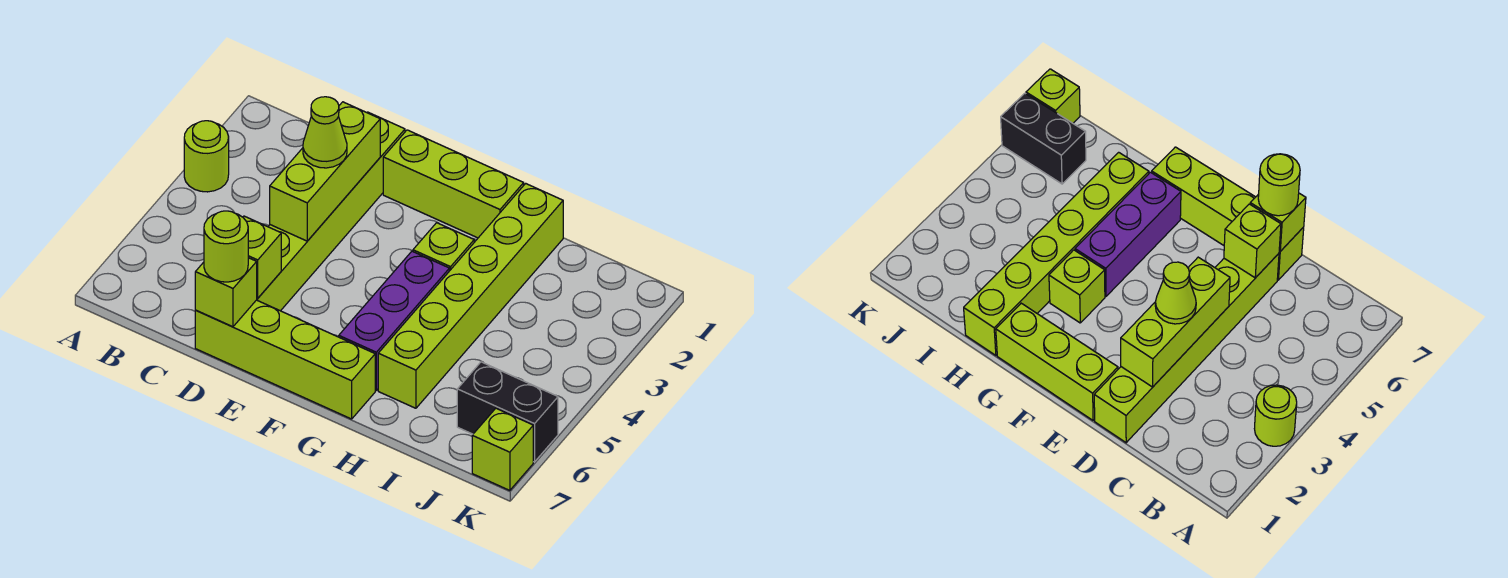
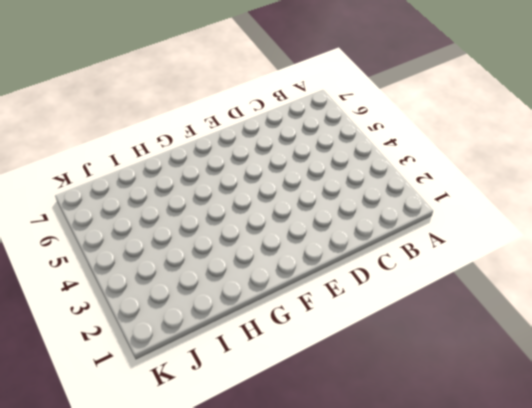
none -> lime round brick A3 level 1
none -> lime brick D1:D6 level 1
none -> lime brick D7:G7 level 1

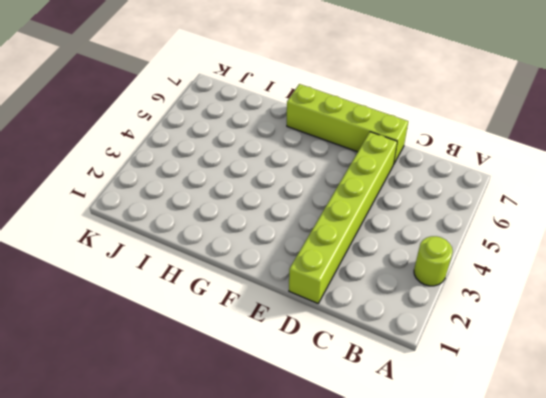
none -> lime brick E1:G1 level 1
none -> lime brick G3 level 1
none -> purple brick G4:G6 level 1

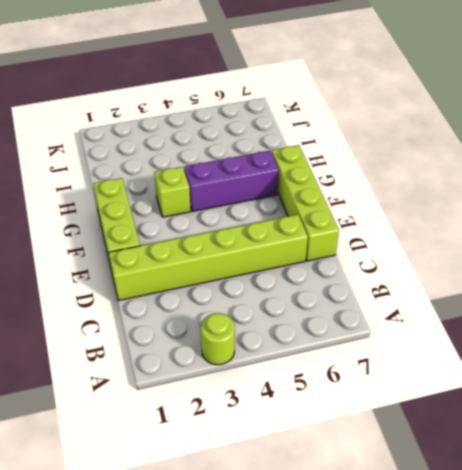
none -> lime brick H1:H6 level 1
none -> black brick J6:K6 level 1
none -> lime brick K7 level 1

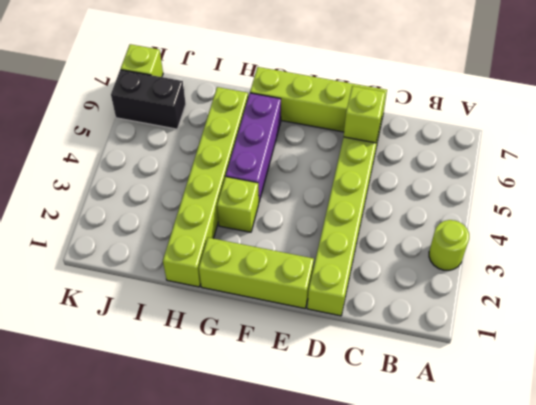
none -> lime brick D2:D4 level 2
none -> lime brick D7 level 2
none -> lime cone D3 level 3

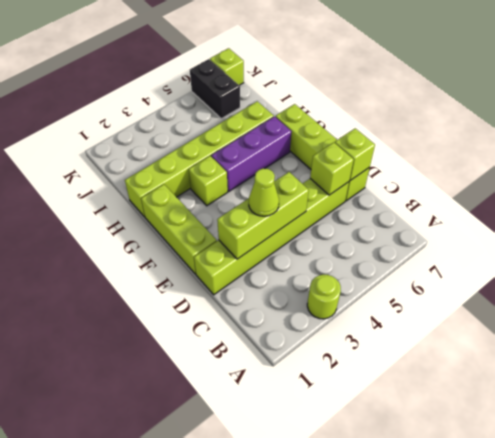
none -> lime round brick D7 level 3

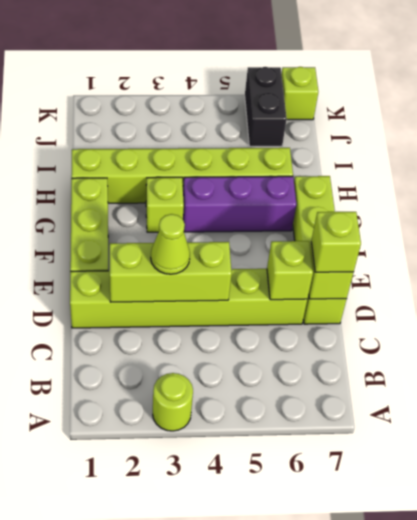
lime brick D7 level 3 -> lime round brick D7 level 3

